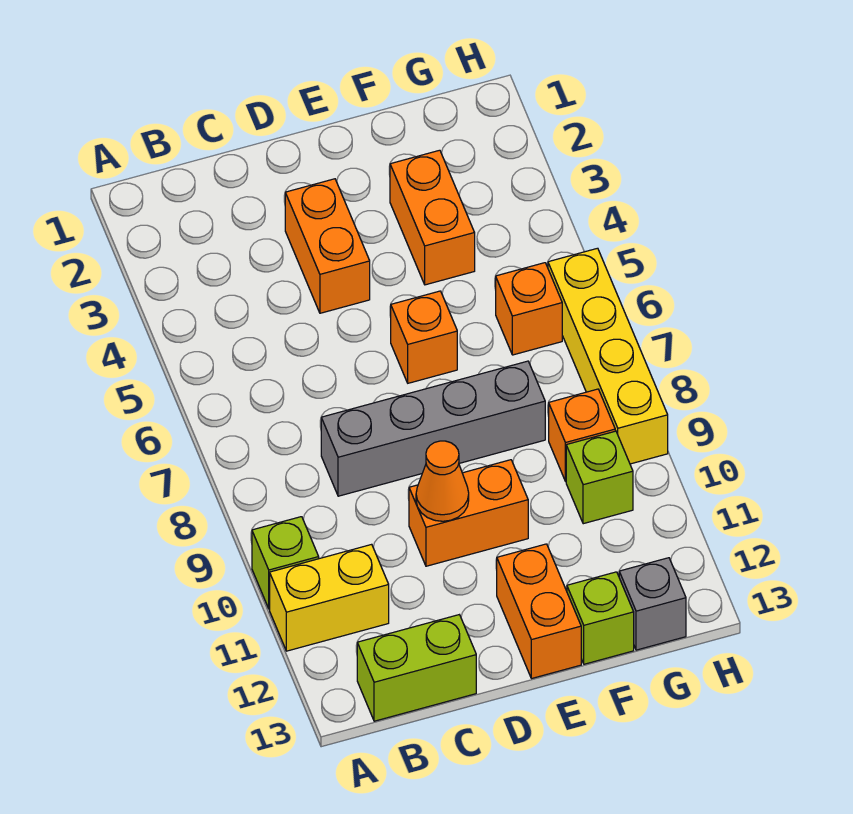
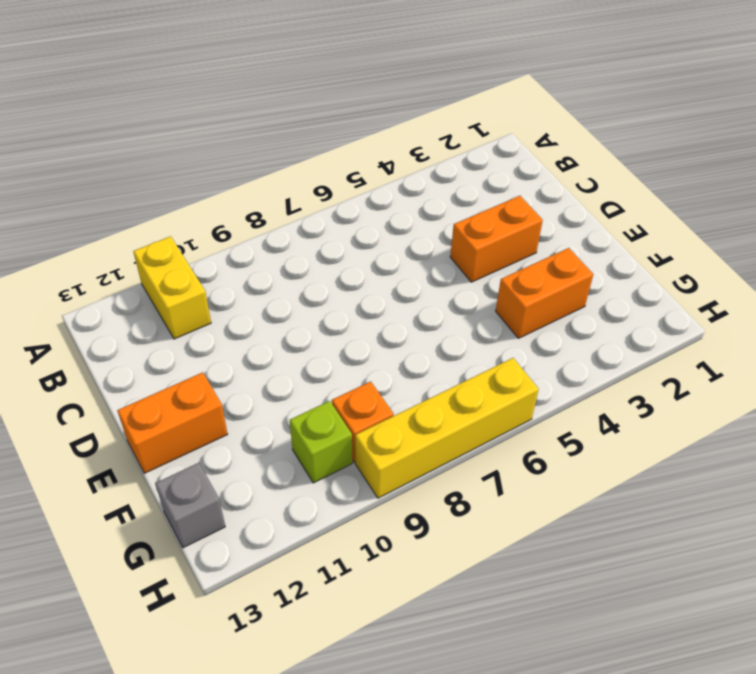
none -> lime brick A10 level 1
none -> lime brick B13:C13 level 1
none -> grey brick C8:F8 level 1

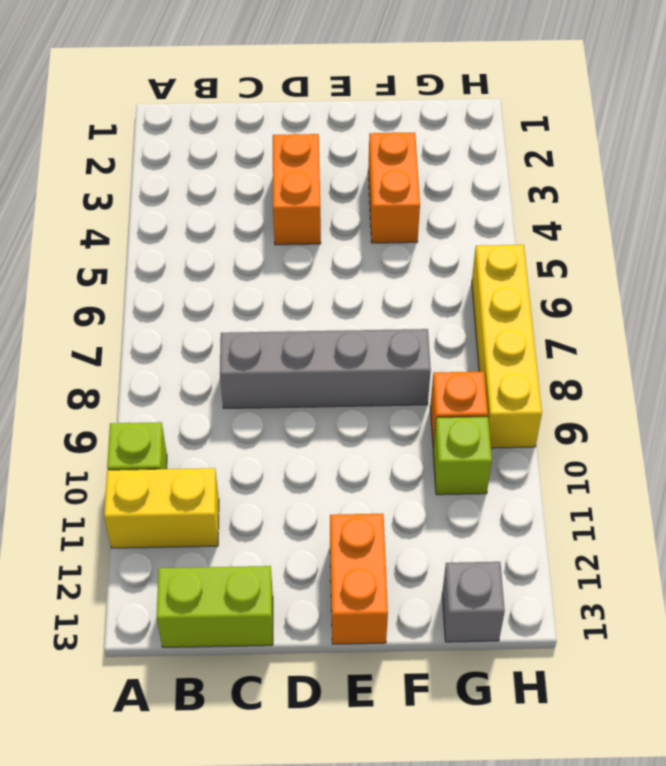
none -> orange brick D10:E10 level 1
none -> orange brick E6 level 1
none -> lime brick F13 level 1

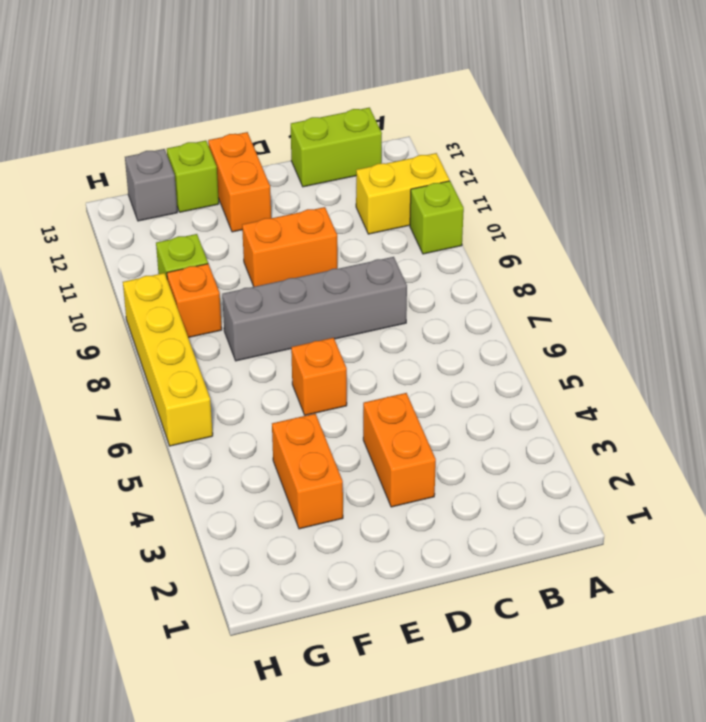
none -> orange brick G6 level 1
none -> orange cone D10 level 2

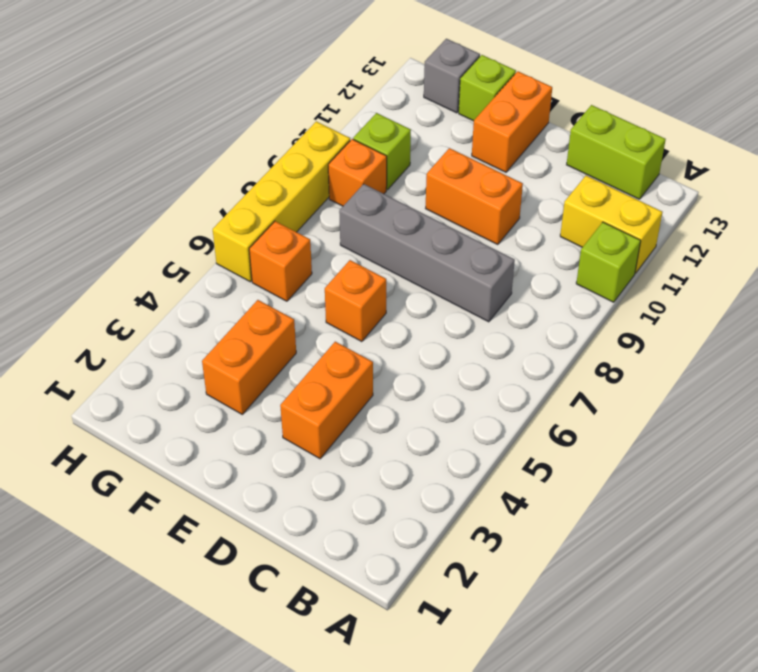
none -> orange cone D10 level 2

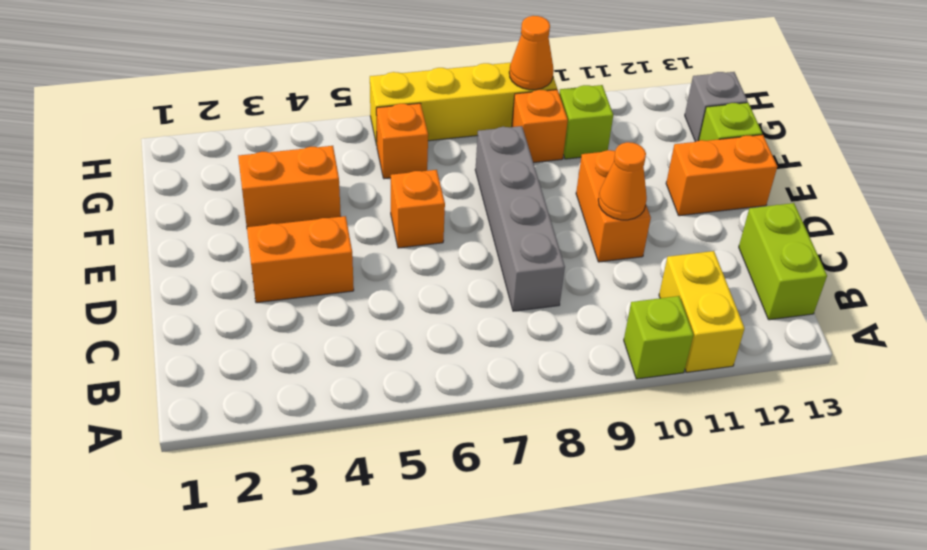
orange cone H9 level 2 -> none

